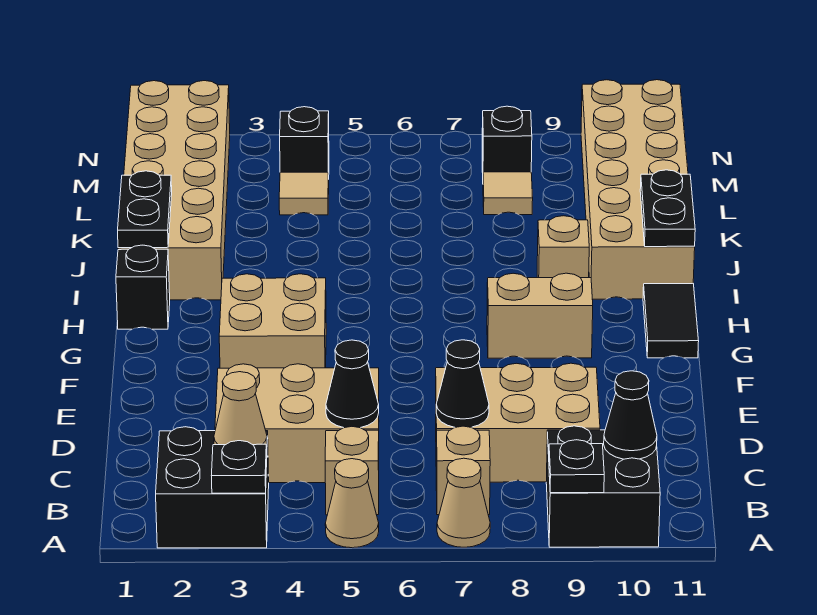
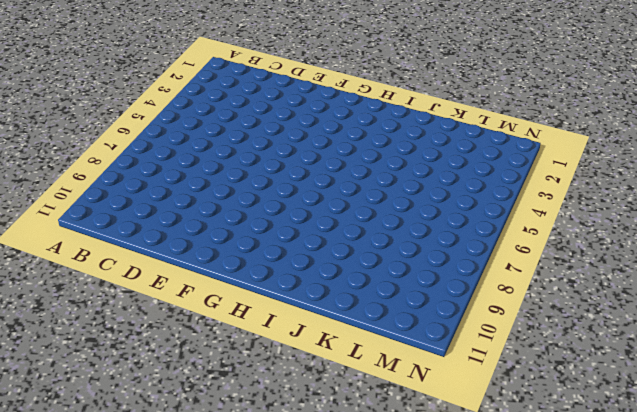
none -> black brick A2:B3 level 1
none -> tan cone A5 level 1
none -> tan cone A7 level 1

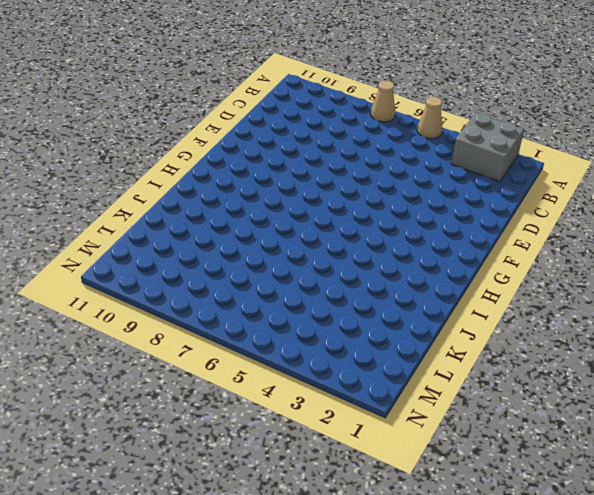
grey brick A2:B3 level 1 -> black brick A2:B3 level 1
none -> black brick A9:B10 level 1
none -> tan brick B5 level 1
none -> tan brick B7 level 1

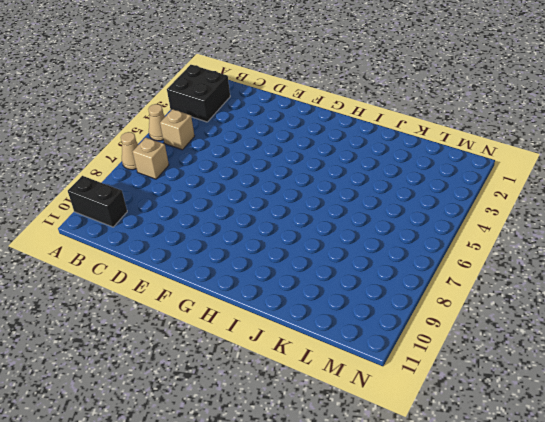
black brick A10:B10 level 1 -> black brick A9:B10 level 1
none -> tan brick C3:D5 level 1
none -> tan brick C7:D9 level 1
none -> tan brick F3:G4 level 1

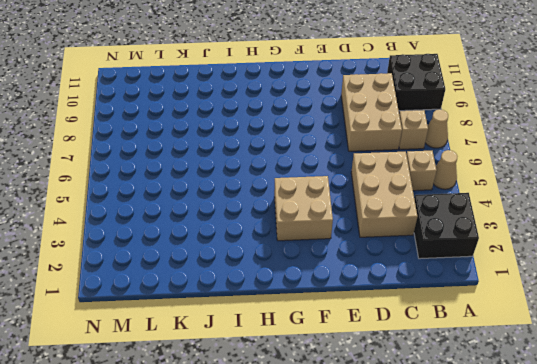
none -> tan brick G8:G9 level 1
none -> black tile G11:H11 level 1
none -> black brick H1 level 1

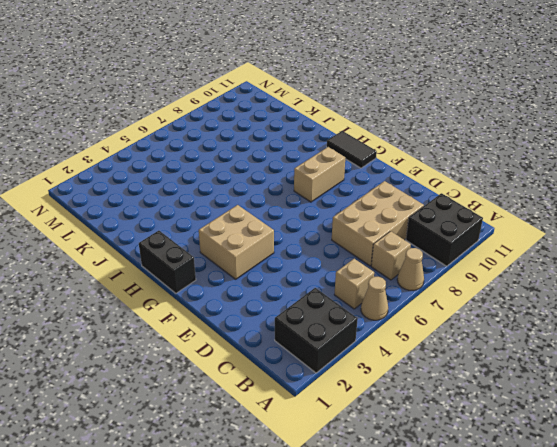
black brick G1:H1 level 1 -> black brick H1 level 1
none -> tan brick C3:D5 level 1
none -> tan brick I1:N2 level 1
none -> tan brick I9 level 1

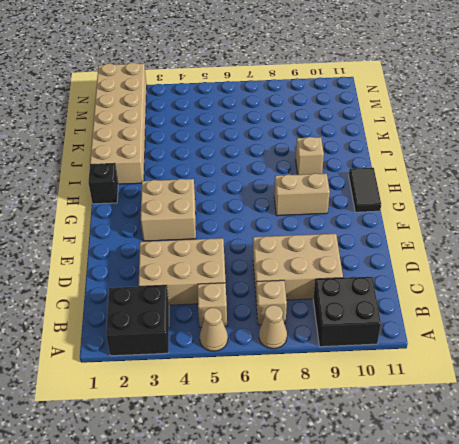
none -> tan brick I10:N11 level 1
none -> tan tile L4 level 1
none -> tan tile L8 level 1

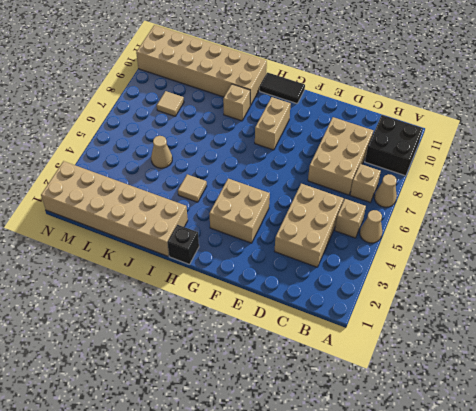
tan tile I4 level 1 -> tan tile L4 level 1
tan cone K5 level 1 -> tan cone B3 level 2
none -> black brick A2:B3 level 1
none -> black brick M4 level 1
none -> black brick M8 level 1

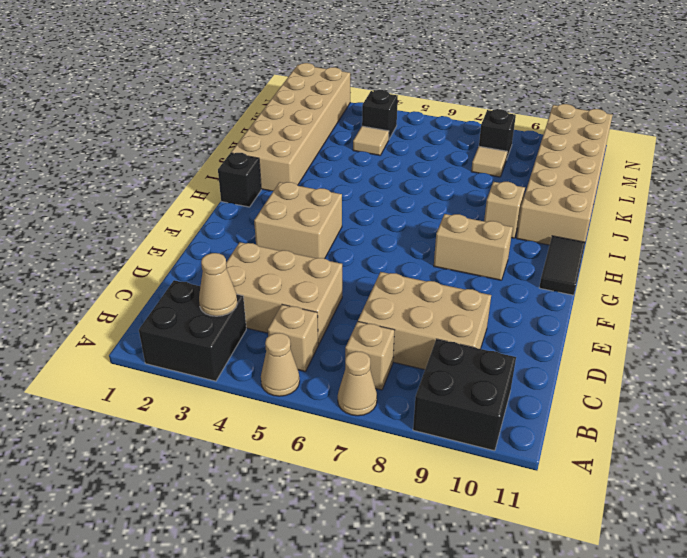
none -> black plate A3 level 2
none -> black plate A9 level 2
none -> black cone B10 level 2

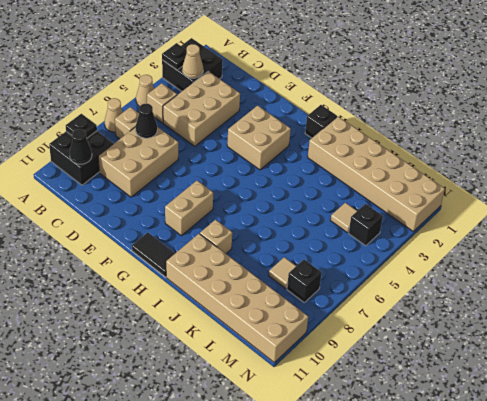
none -> black cone C5 level 2
none -> black plate I1:J1 level 2
none -> black plate I11:J11 level 2

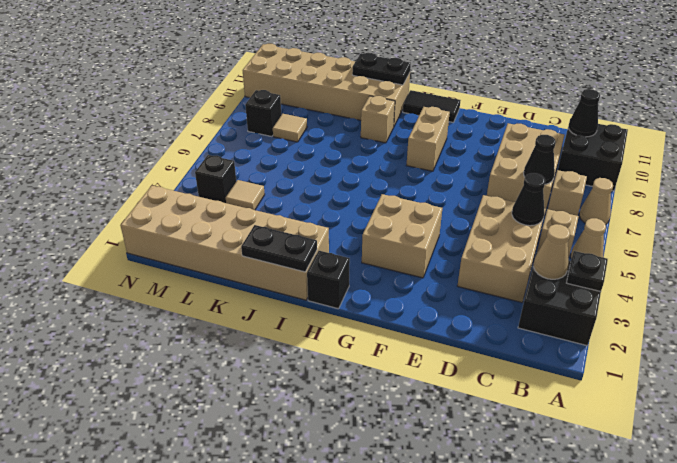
none -> black plate A9 level 2

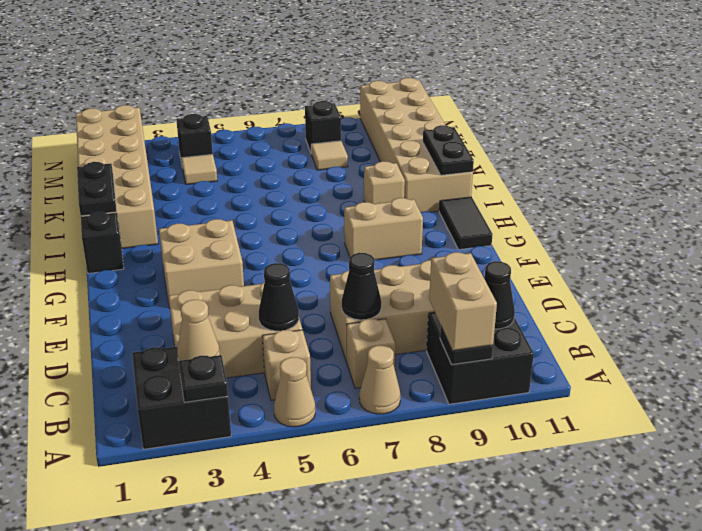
tan brick A9:B9 level 3 -> none

